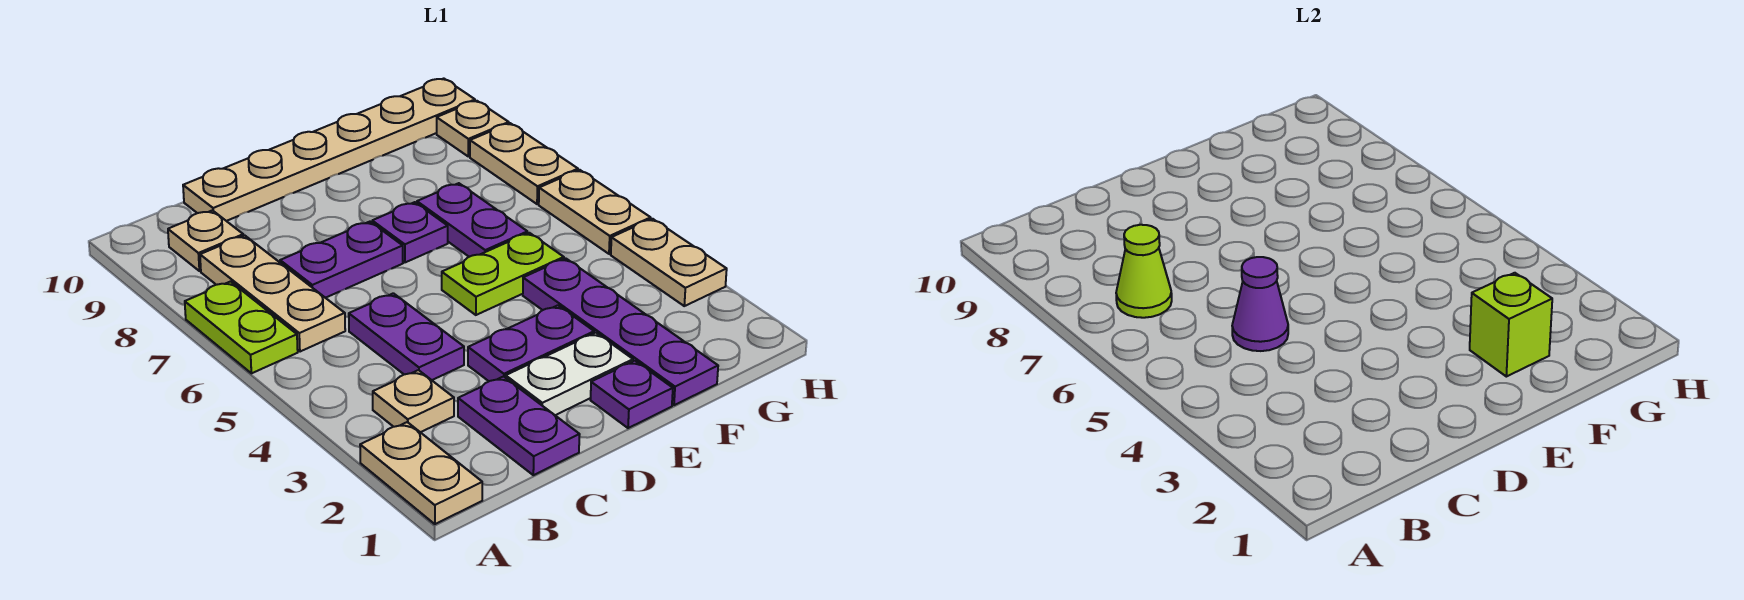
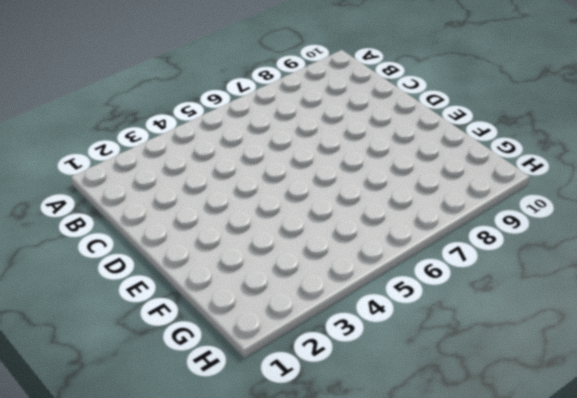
none -> tan plate A1:A2 level 1
none -> lime plate A6:A7 level 1
none -> tan plate B3 level 1

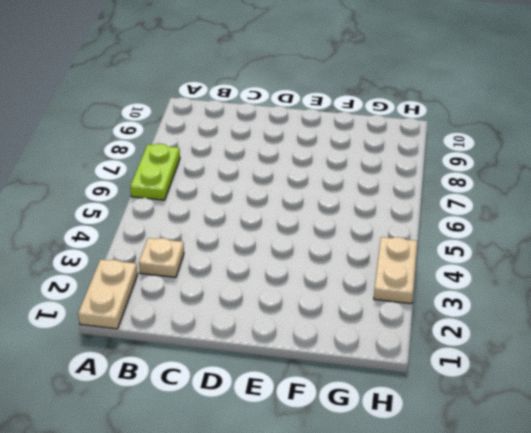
none -> tan plate B6:B8 level 1
none -> tan plate B9 level 1
none -> purple plate C1:C2 level 1

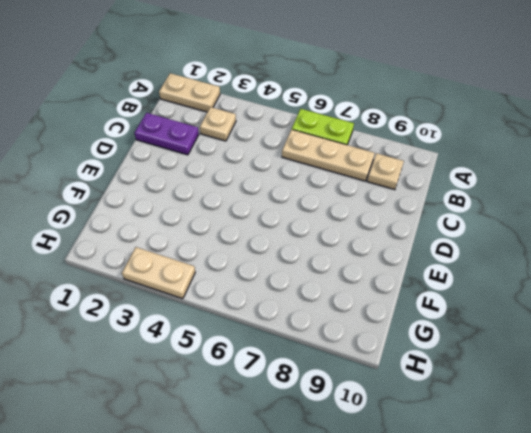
none -> purple plate C4:C5 level 1
none -> purple plate C7:D7 level 1
none -> tan plate C10:H10 level 1

